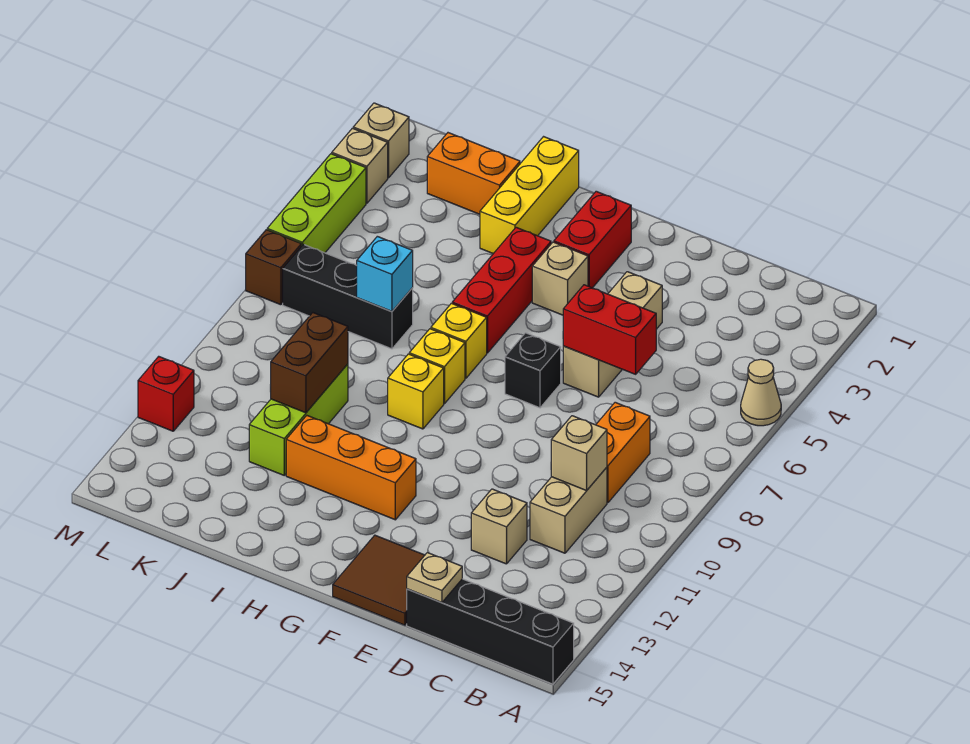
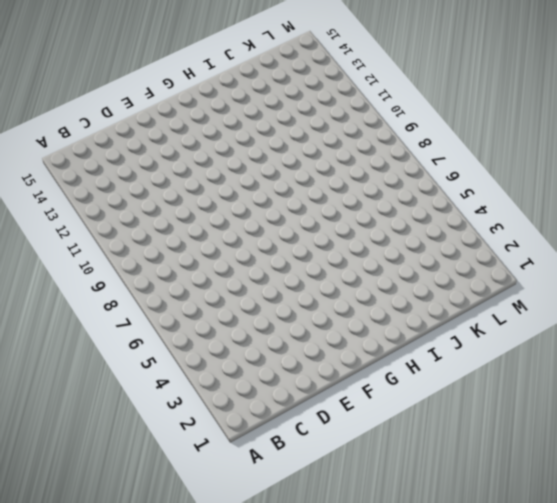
none -> tan cone A5 level 1
none -> black brick A15:D15 level 1
none -> orange brick C8:C9 level 1

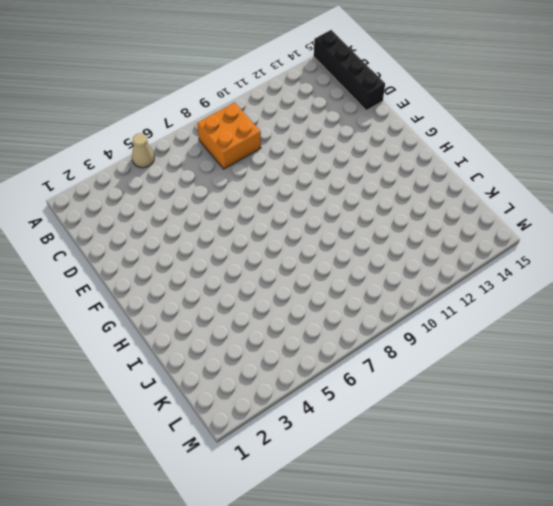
orange brick B8:C9 level 1 -> orange brick C8:C9 level 1
none -> tan brick C10:C11 level 1
none -> tan brick D12 level 1
none -> tan brick E4:E6 level 1

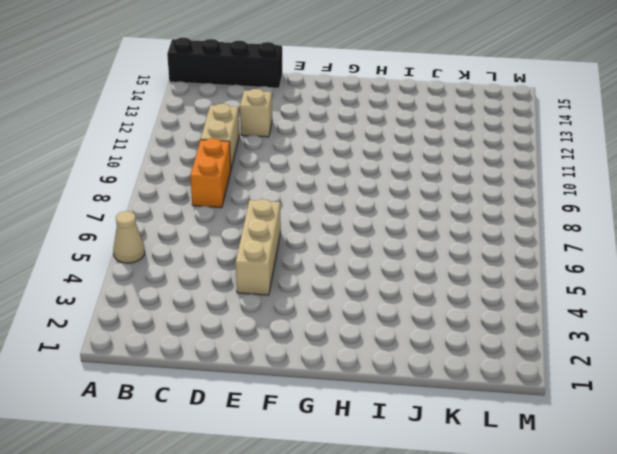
none -> brown tile E14:F15 level 1
none -> black brick F7 level 1
none -> red brick G2:G3 level 1

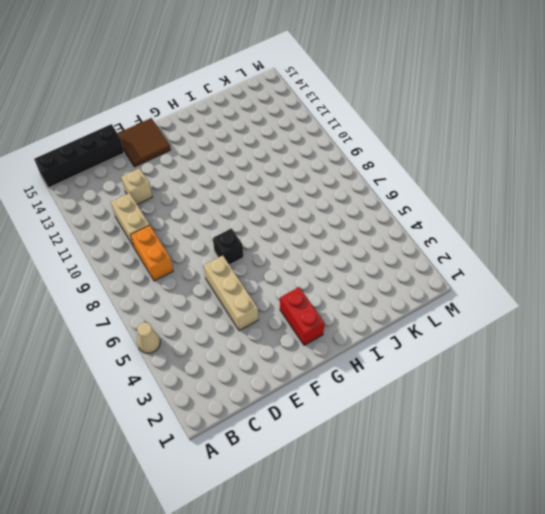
none -> tan brick G4 level 1
none -> orange brick G12:I12 level 1
none -> red brick H4:H6 level 1

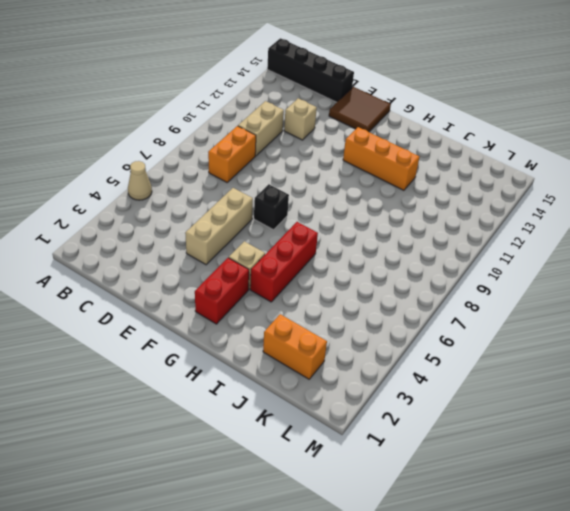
none -> yellow brick H7 level 1
none -> yellow brick H8 level 1
none -> yellow brick H9 level 1

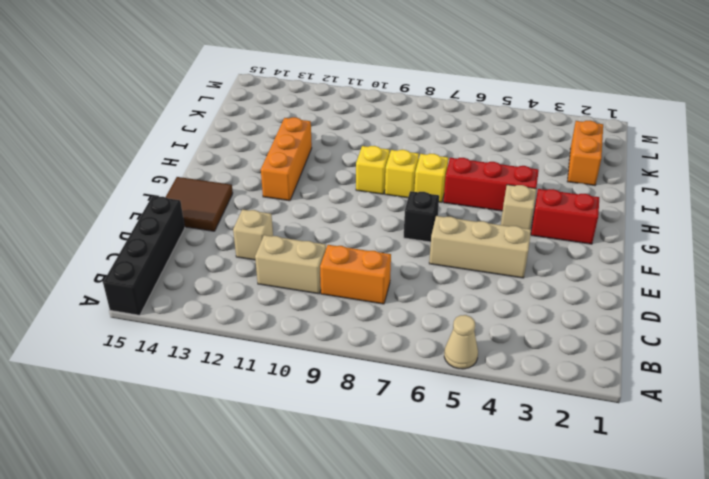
none -> yellow brick I1:I3 level 1
none -> black brick J7:L7 level 1
none -> lime brick J10:J12 level 1

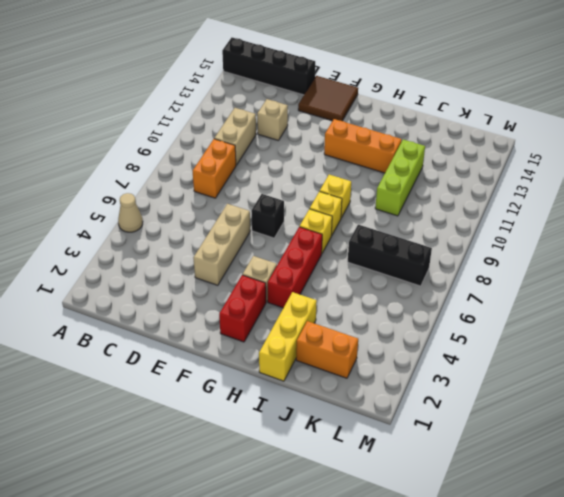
none -> tan brick M2 level 1
none -> tan brick M3 level 1
none -> lime brick M4:M6 level 1

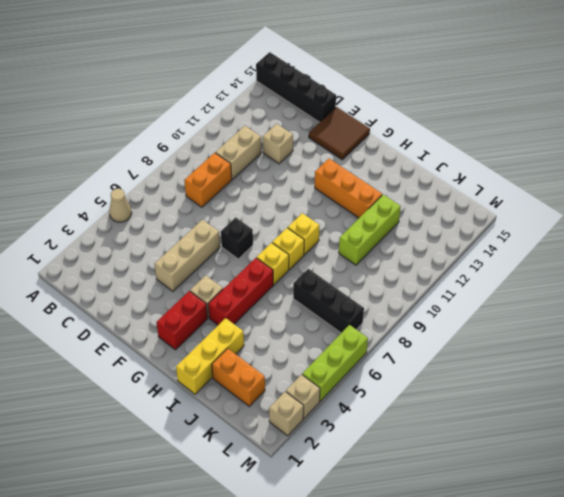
none -> brown brick M7 level 1
none -> red brick M12 level 1
none -> tan brick C10 level 2

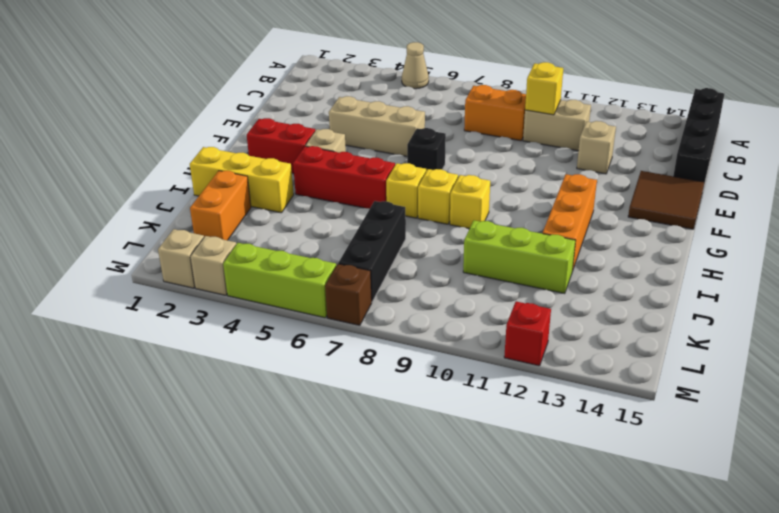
yellow brick C10 level 2 -> tan brick C10 level 2
none -> red brick D6:E6 level 2
none -> tan plate D15 level 2
none -> cyan brick J7 level 2

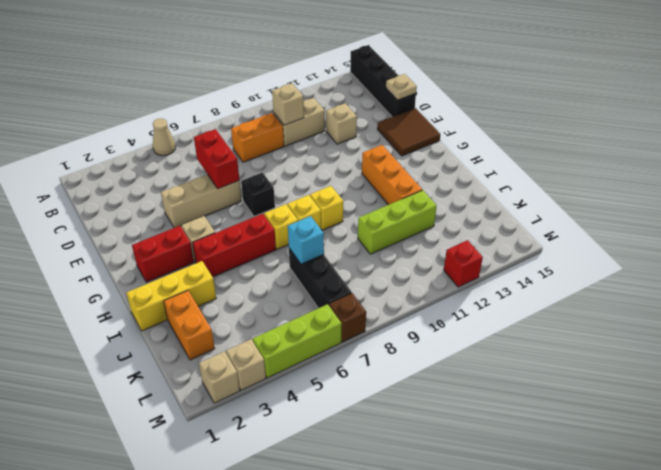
none -> brown brick J10:J11 level 2

